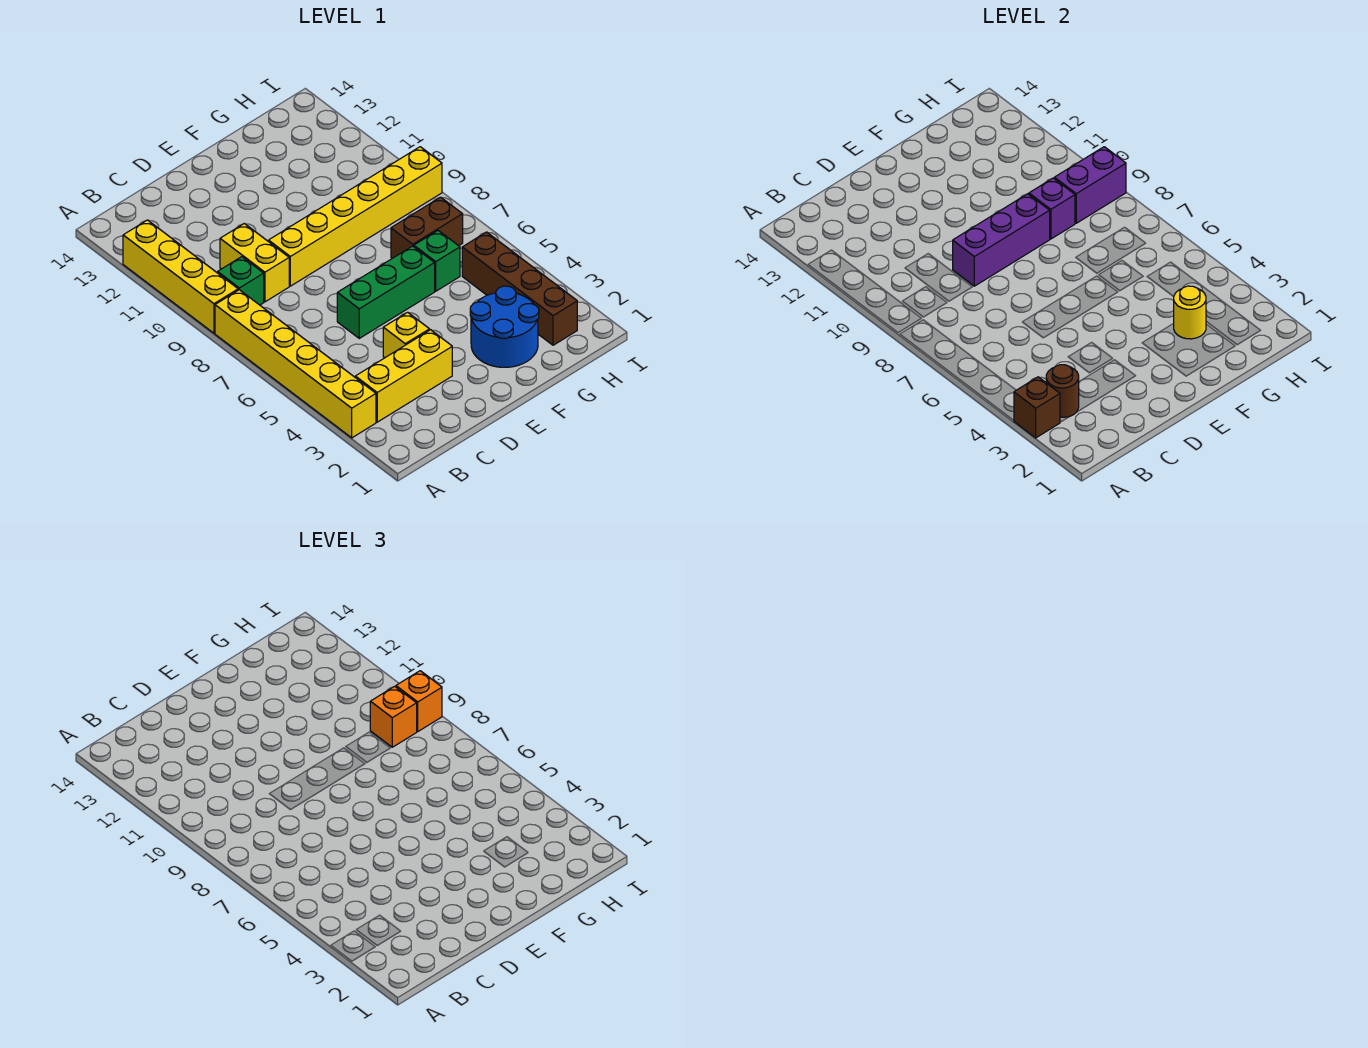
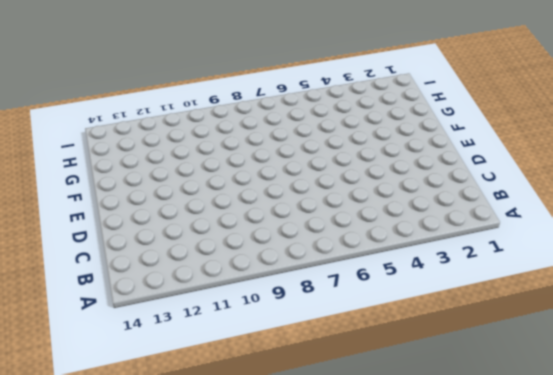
none -> yellow brick A3:A8 level 1
none -> yellow brick A9:A12 level 1
none -> yellow brick B3:D3 level 1

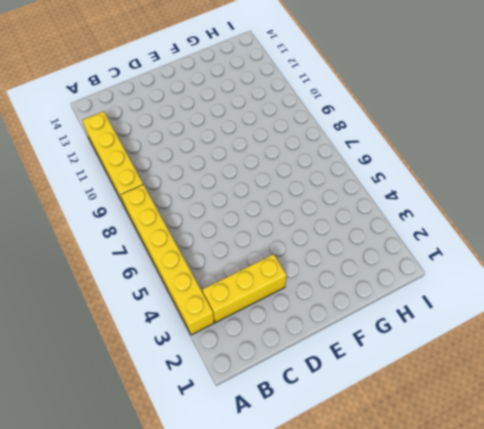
none -> green brick B9 level 1
none -> yellow brick C9:C10 level 1
none -> yellow brick D4 level 1

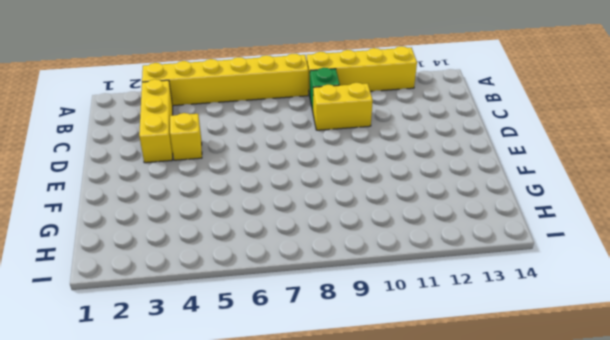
none -> green brick D6:F6 level 1
none -> yellow brick D9:I9 level 1
none -> blue round brick F2:G3 level 1

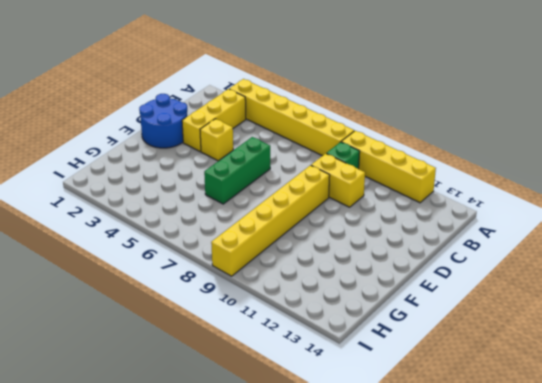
blue round brick D1:E2 level 1 -> blue round brick F2:G3 level 1
none -> green brick G6 level 1
none -> brown brick G7:H7 level 1
none -> brown brick H2:H5 level 1

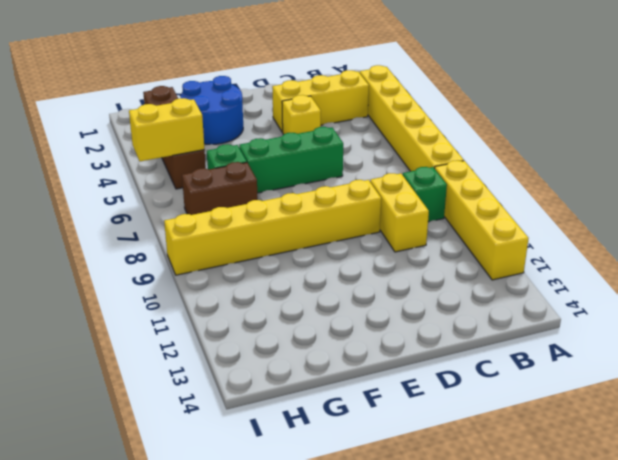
yellow brick H5:I5 level 2 -> none
none -> brown brick A3 level 2
none -> brown round brick B3 level 2
none -> purple brick D9:F9 level 2

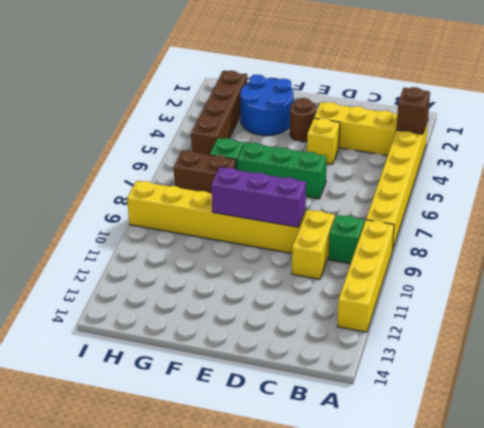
brown round brick E3 level 1 -> brown round brick B3 level 2
none -> yellow round brick G3 level 2
none -> purple brick G9 level 2
none -> purple brick H9:I9 level 2

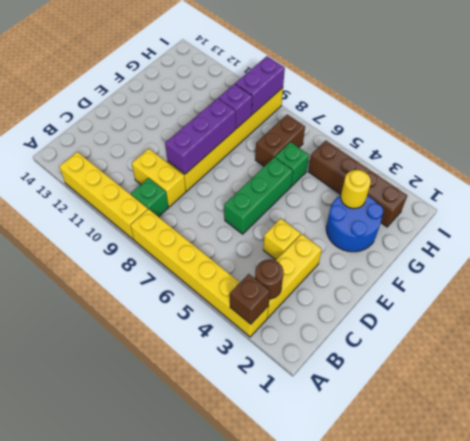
none -> orange brick H9 level 3
none -> orange brick I9 level 3

